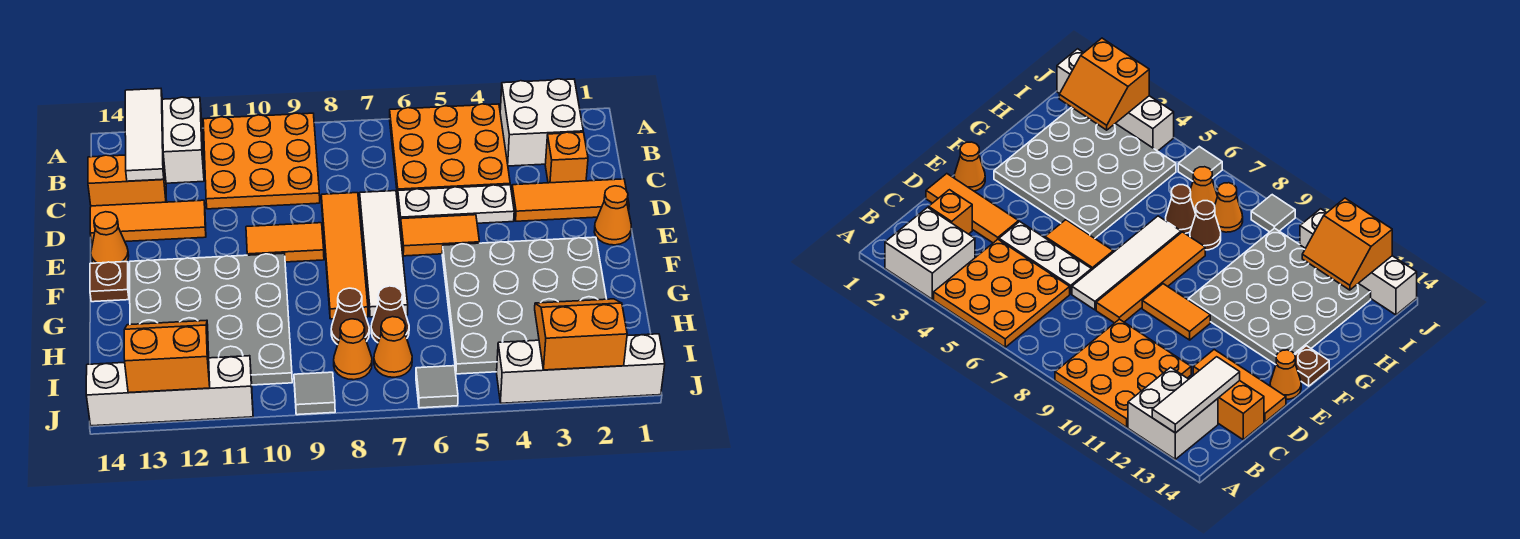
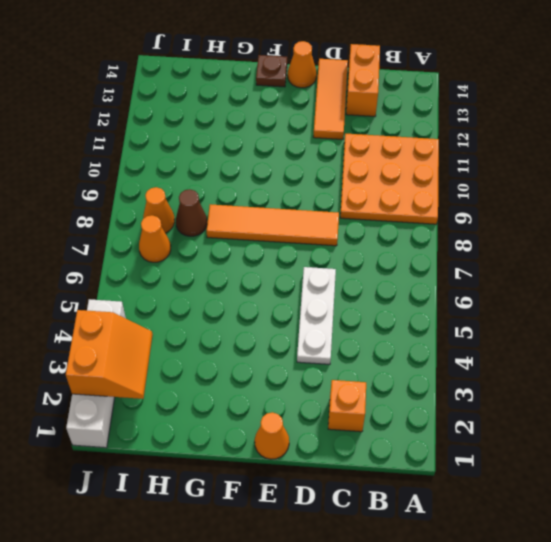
none -> white brick A2:B3 level 1
none -> orange plate A4:C6 level 1
none -> white brick A12:B13 level 1

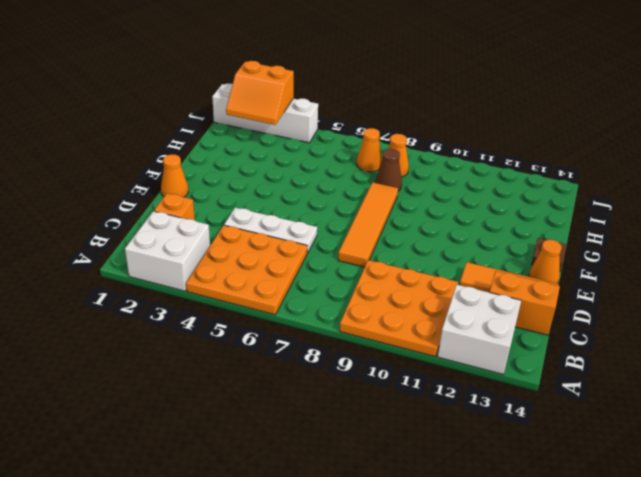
none -> orange tile D1:D3 level 1
none -> white tile D7:G7 level 1
none -> orange tile E5:E6 level 1

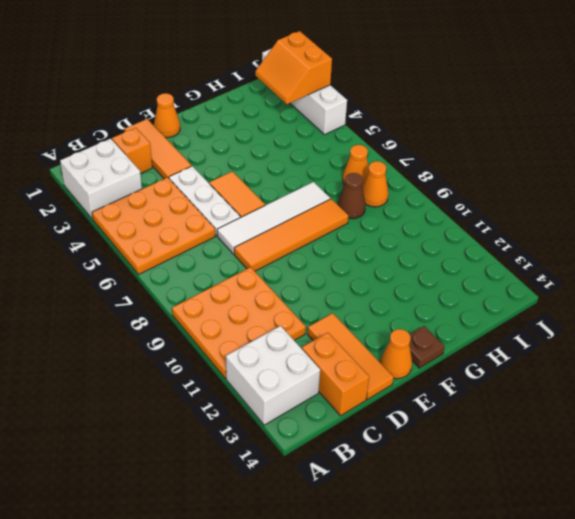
none -> orange tile E9:E10 level 1
none -> grey plate F2:I5 level 1
none -> grey plate F10:I13 level 1

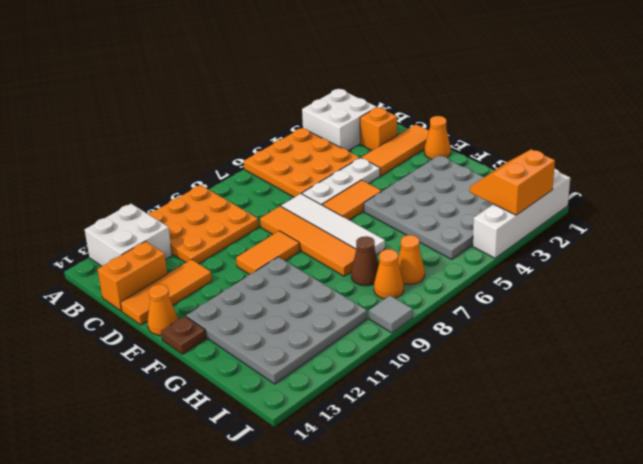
none -> brown cone H7 level 1
none -> grey tile J6 level 1
none -> white brick J11:J14 level 1

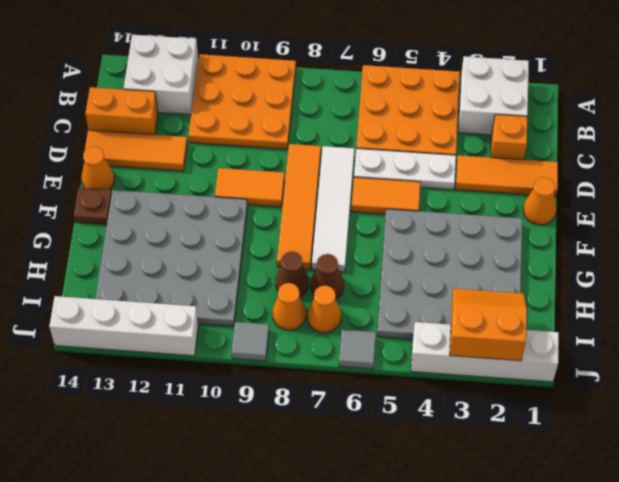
none -> white tile A13:C13 level 2
none -> orange slope I12:J13 level 2 top J

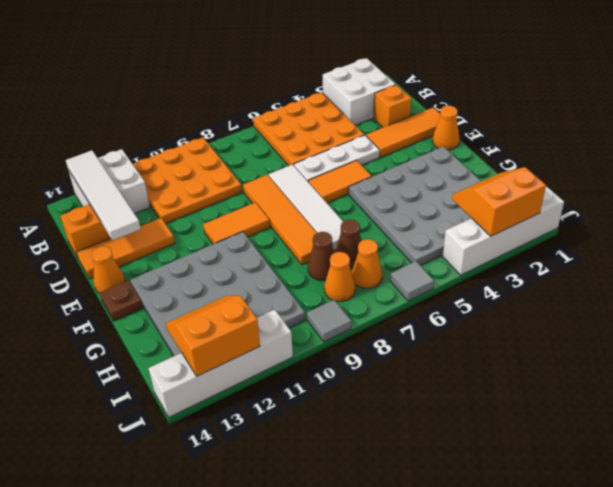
white tile A13:D13 level 2 -> white tile A13:C13 level 2

